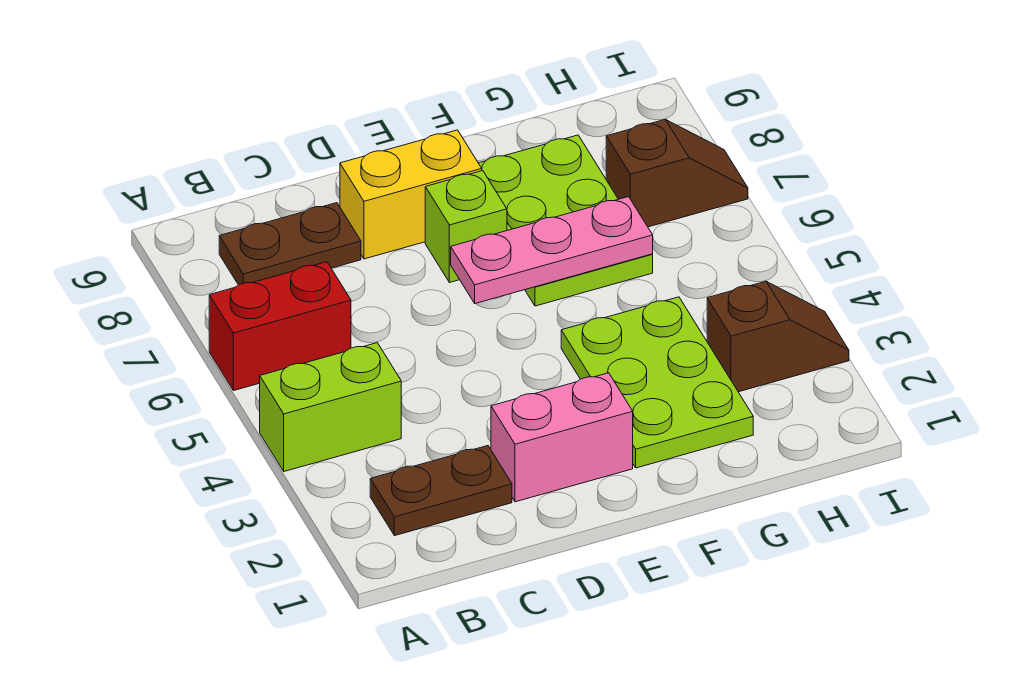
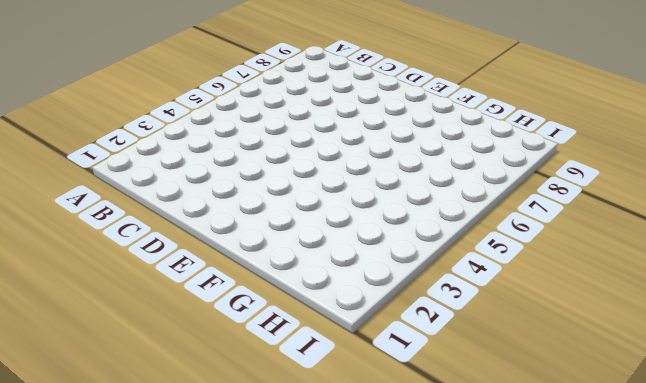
none -> lime brick A4:B4 level 1
none -> red brick A6:B6 level 1
none -> brown plate B2:C2 level 1

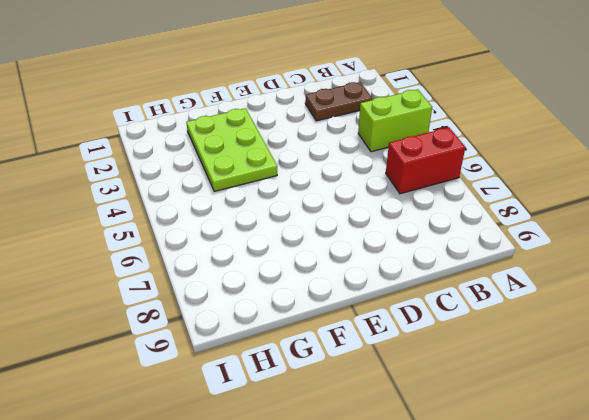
none -> brown plate B8:C8 level 1
none -> pink brick D2:E2 level 1
none -> yellow brick D8:E8 level 1

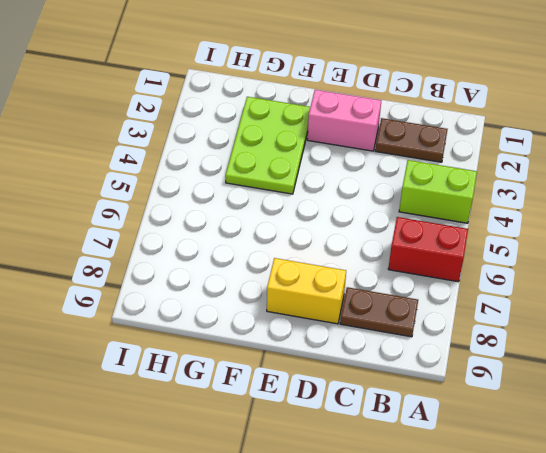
none -> lime brick E7 level 1
none -> lime plate F6:G8 level 1
none -> brown slope H3:I3 level 1 top H

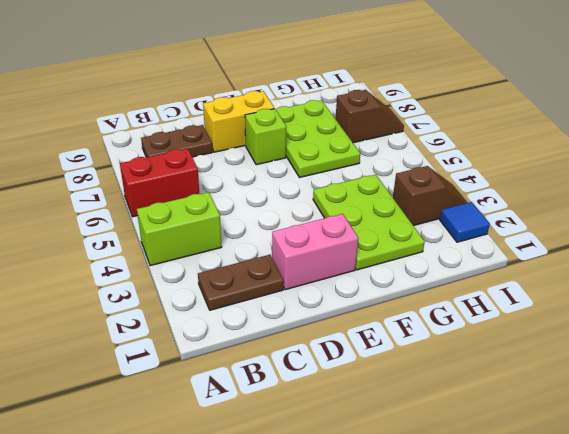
blue tile I2 level 1 -> none
none -> pink plate E6:G6 level 2

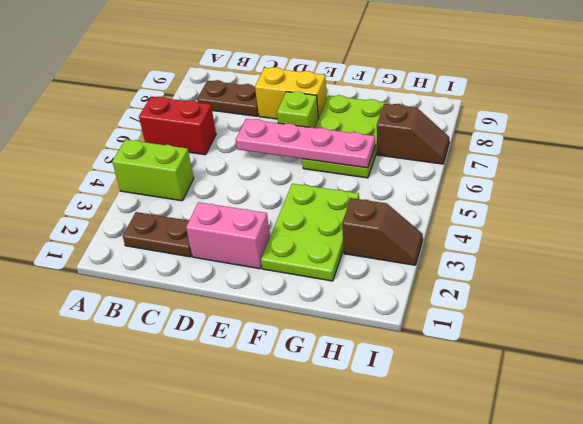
pink plate D6:G6 level 2 -> pink plate E6:G6 level 2

